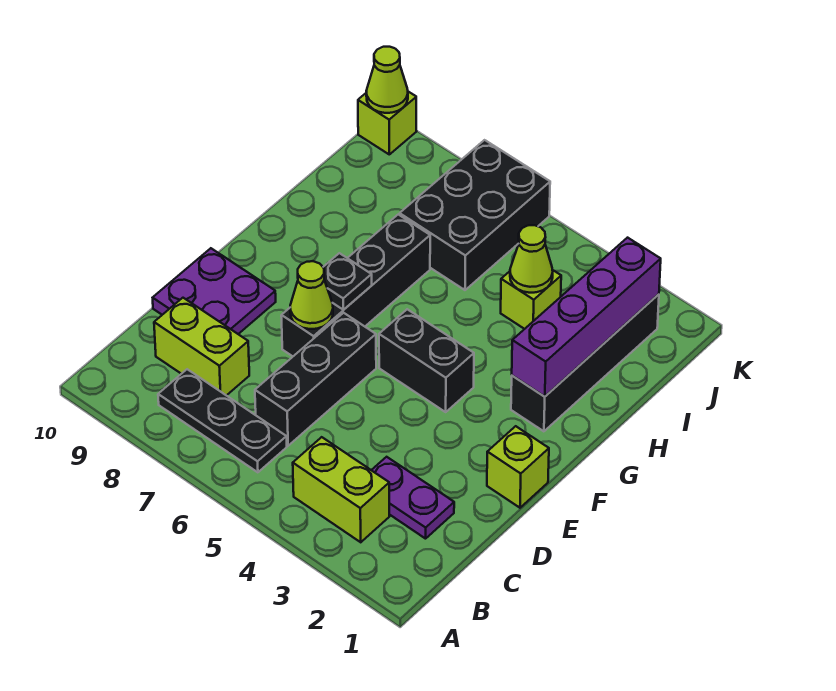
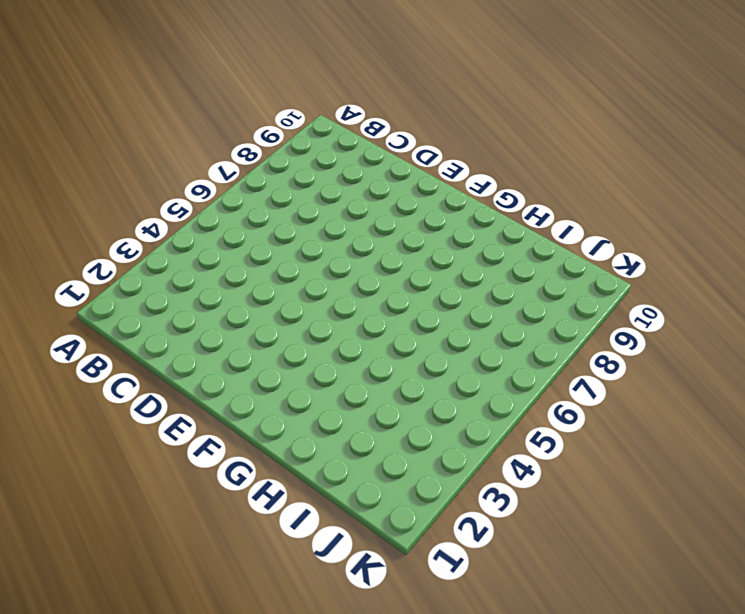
none -> lime brick B3:B4 level 1
none -> black plate B6:B8 level 1
none -> purple plate C2:C3 level 1

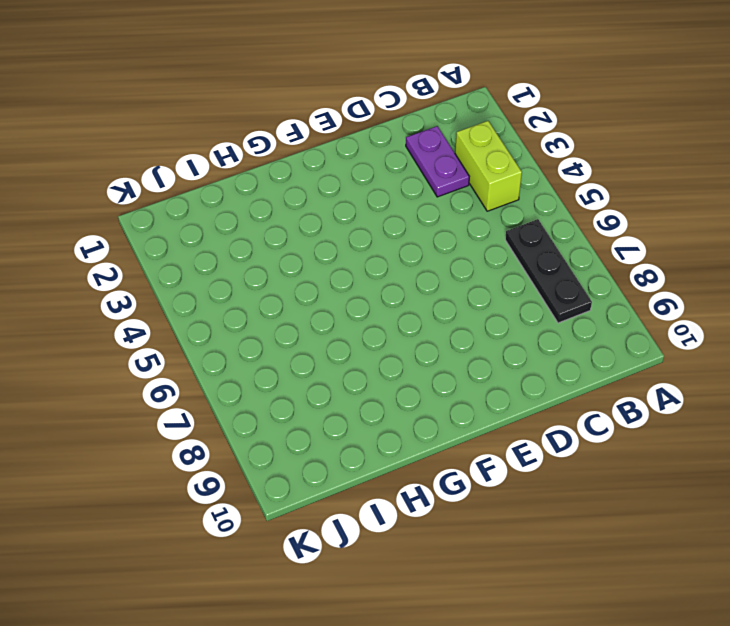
none -> black brick C6:E6 level 1
none -> lime brick C8:C9 level 1
none -> purple plate D9:E10 level 1

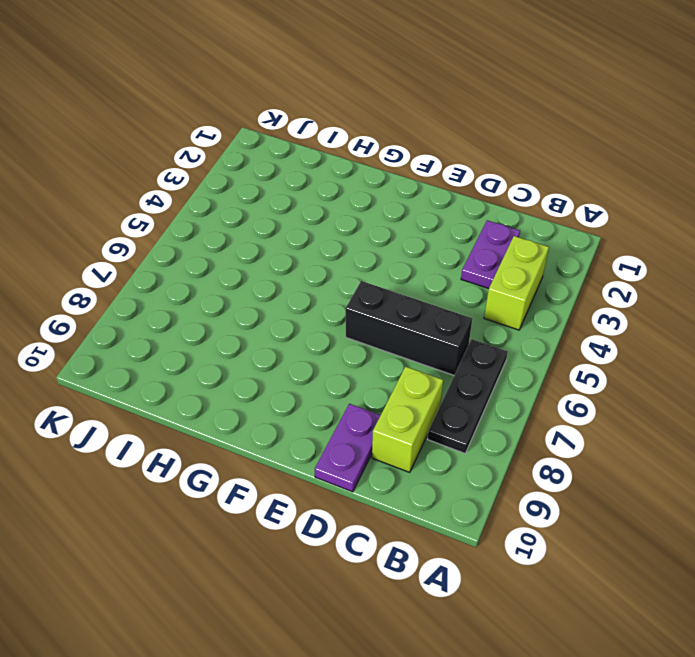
purple plate D9:D10 level 1 -> purple plate D9:E10 level 1
none -> lime brick E1 level 1
none -> black brick E7:H7 level 1
none -> black brick F4:F5 level 1

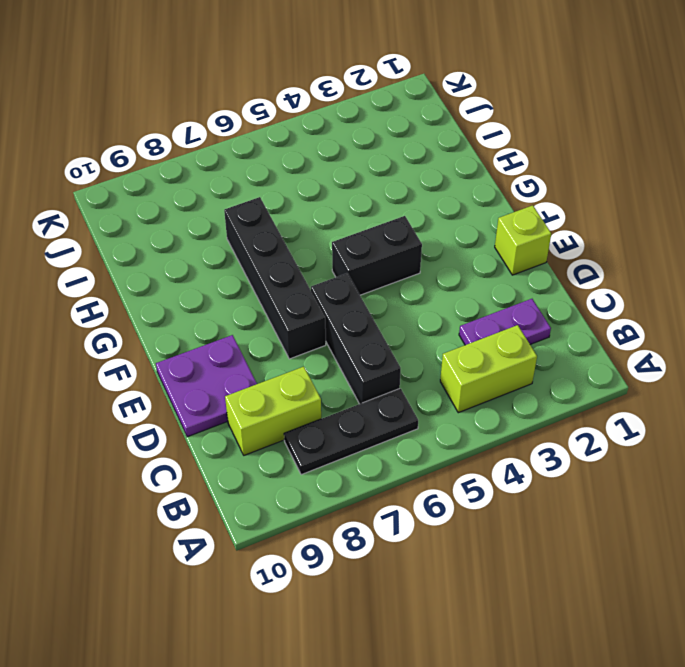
none -> black brick G2:J2 level 1
none -> lime brick I4 level 1
none -> black brick I6:K7 level 1

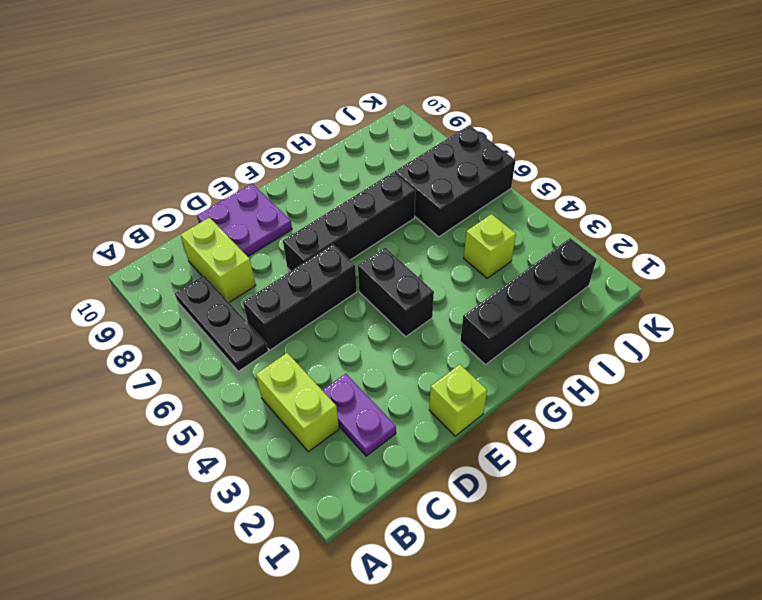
none -> lime brick K10 level 1
none -> lime cone E7 level 2
none -> black plate F7 level 2

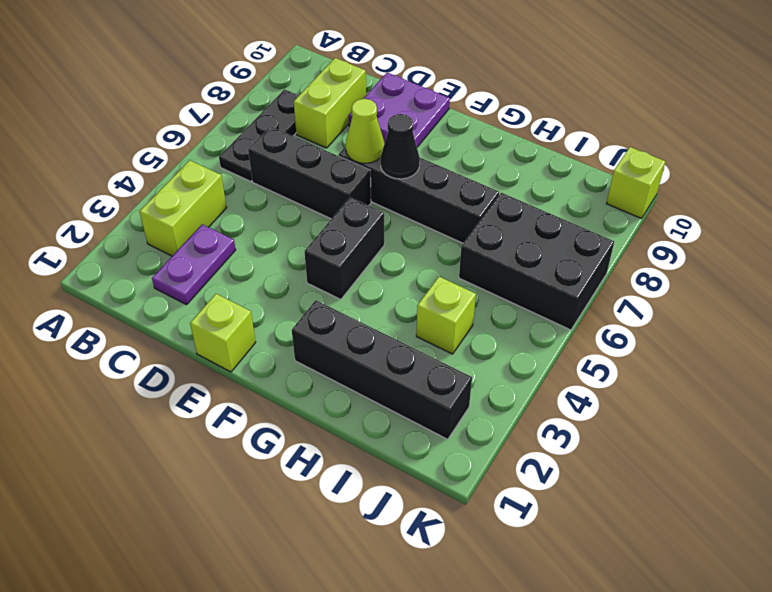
black cone F7 level 2 -> black plate F7 level 2
none -> purple brick G2:J2 level 2
none -> lime cone I4 level 2
none -> lime cone K10 level 2

